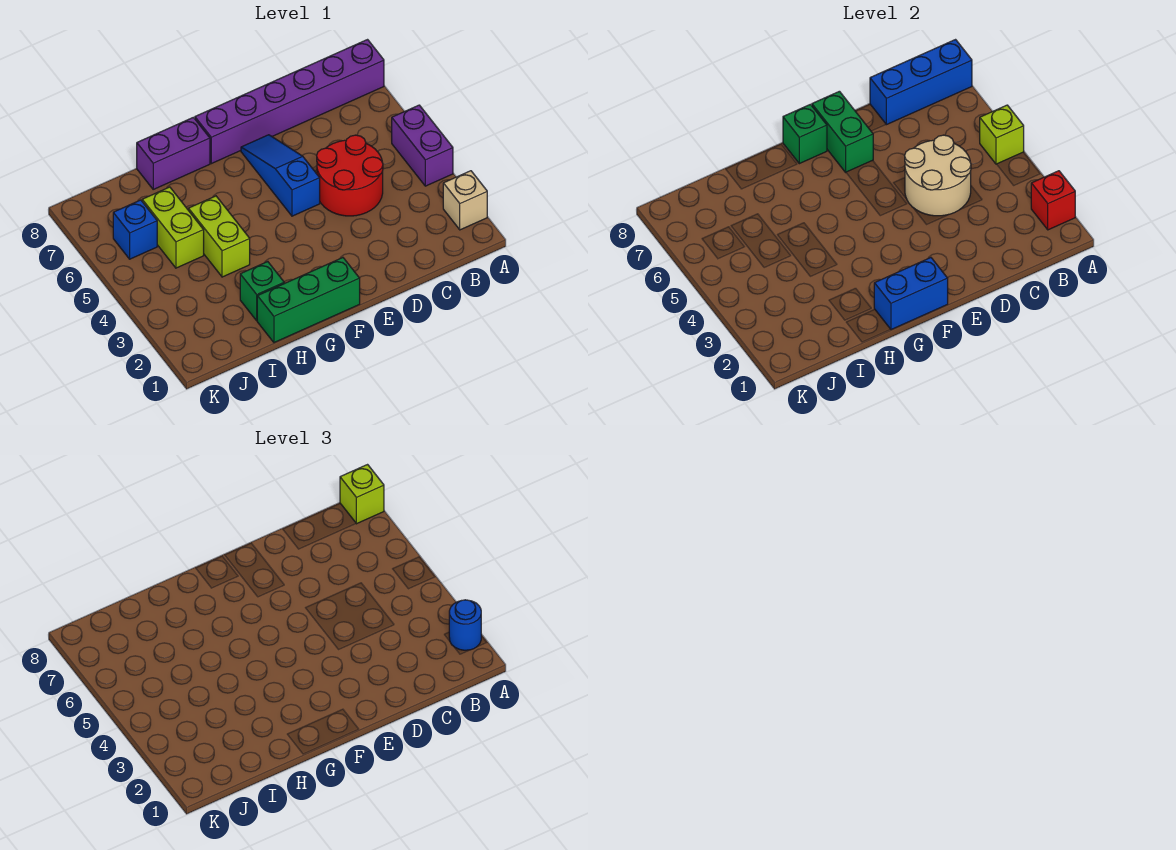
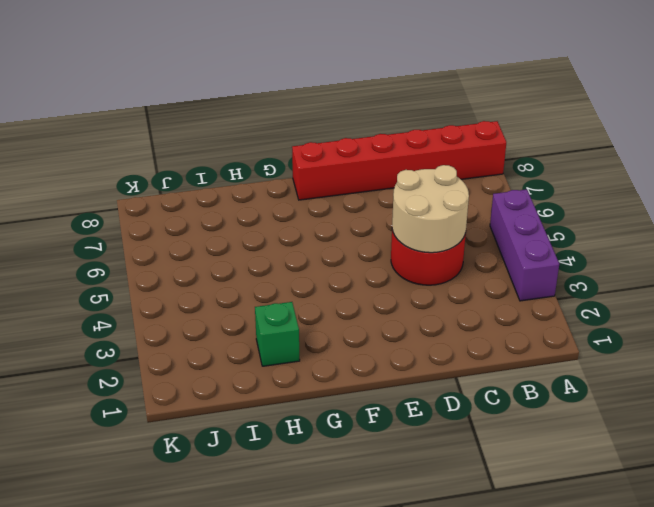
purple brick A3:A5 level 1 -> purple brick A4:A5 level 1
red brick A8:F8 level 1 -> purple brick A8:F8 level 1
none -> tan brick A2 level 1
none -> blue slope E5:E7 level 1 top 5
none -> green brick F1:H1 level 1

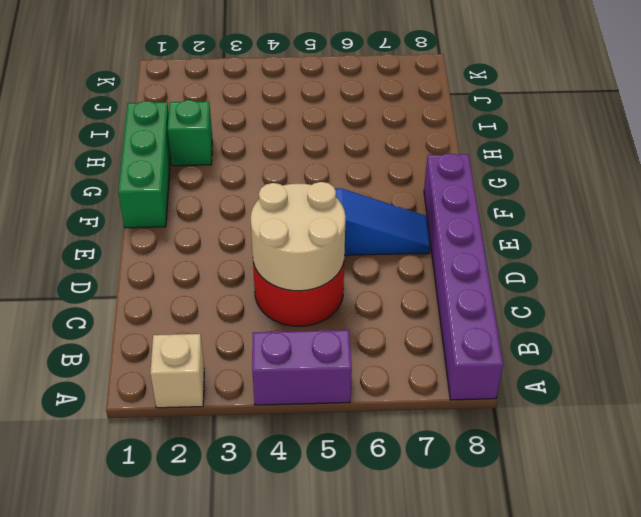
none -> purple brick G8:H8 level 1
none -> lime brick H4:H5 level 1
none -> lime brick I5:I6 level 1

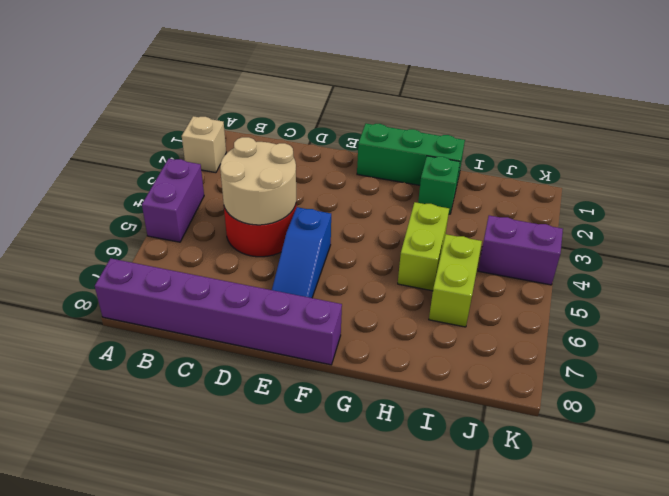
purple brick J4:K4 level 1 -> purple brick G8:H8 level 1
none -> blue brick J6 level 1
none -> red brick A2 level 2
none -> lime brick A5 level 2

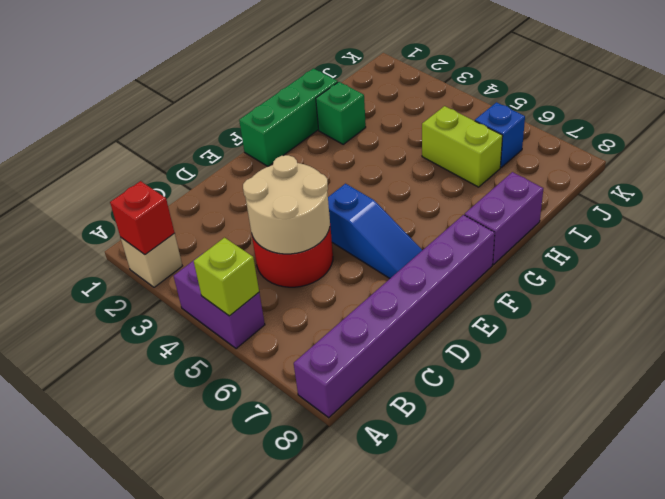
none -> lime brick H4:H5 level 1
none -> blue brick A8:C8 level 2
none -> green brick E7:E8 level 2

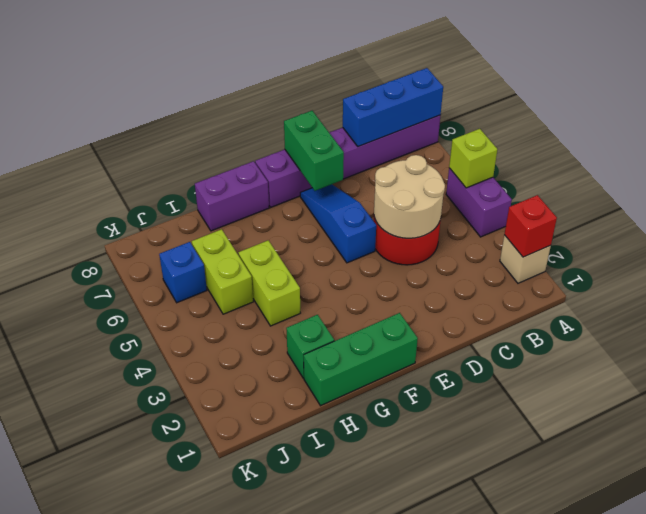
none -> blue brick F1:G1 level 2
none -> green brick F8 level 2
none -> blue round brick A2 level 3

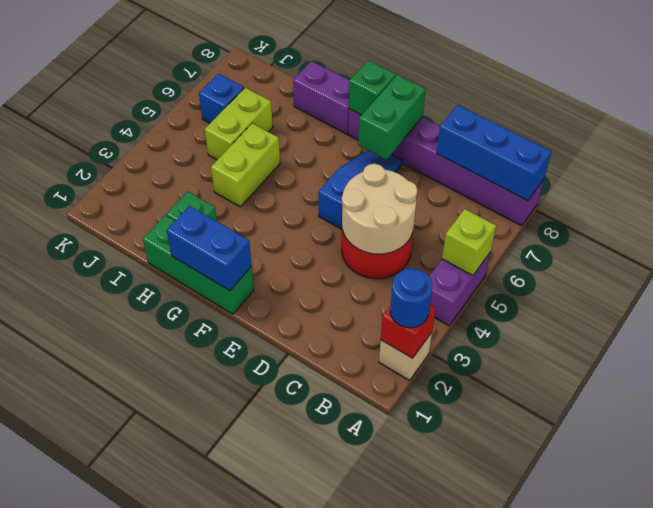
none -> lime brick A8 level 3

